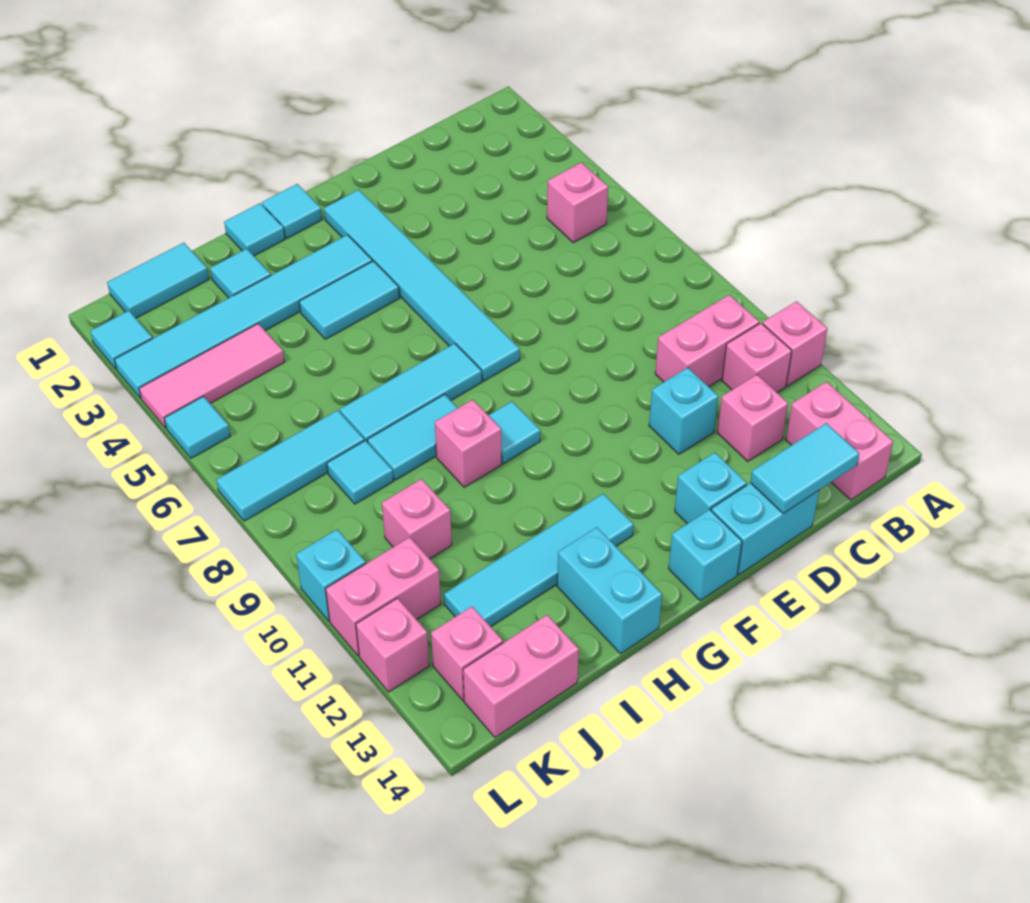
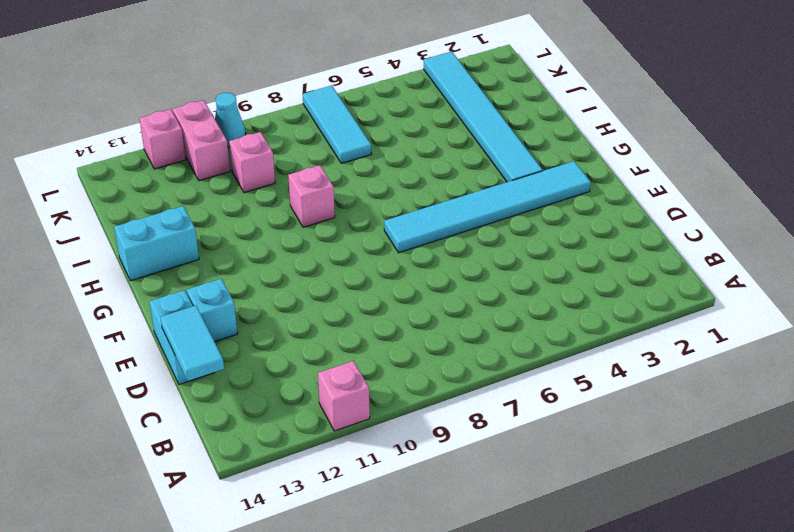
cyan cone L10 level 1 -> cyan brick L10 level 1
none -> pink brick B5 level 1
none -> pink brick B10:C10 level 1
none -> pink brick B11 level 1
none -> pink brick B13:B14 level 1

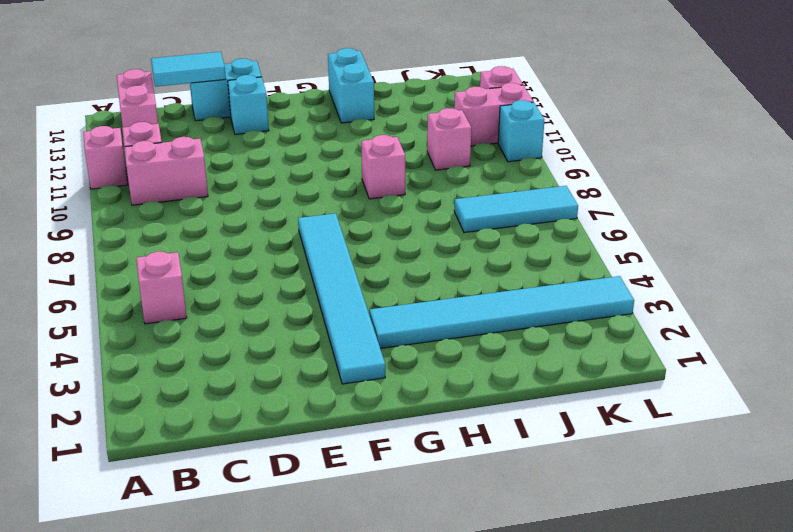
none -> pink brick C12 level 1
none -> cyan brick D11 level 1
none -> cyan brick F14 level 1
none -> cyan tile G1 level 1

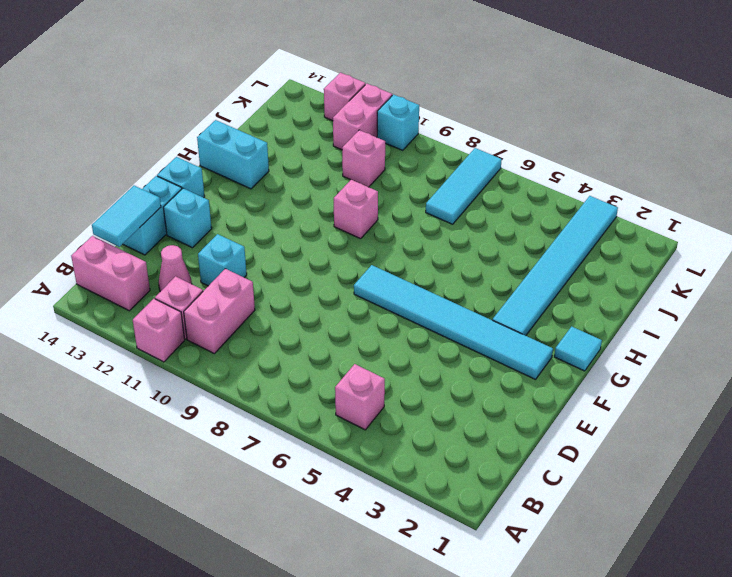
pink cone C12 level 1 -> pink brick C12 level 1
none -> cyan tile G4:H4 level 1
none -> cyan tile G7:I7 level 1
none -> cyan tile G9 level 1
none -> cyan tile G12:J12 level 1

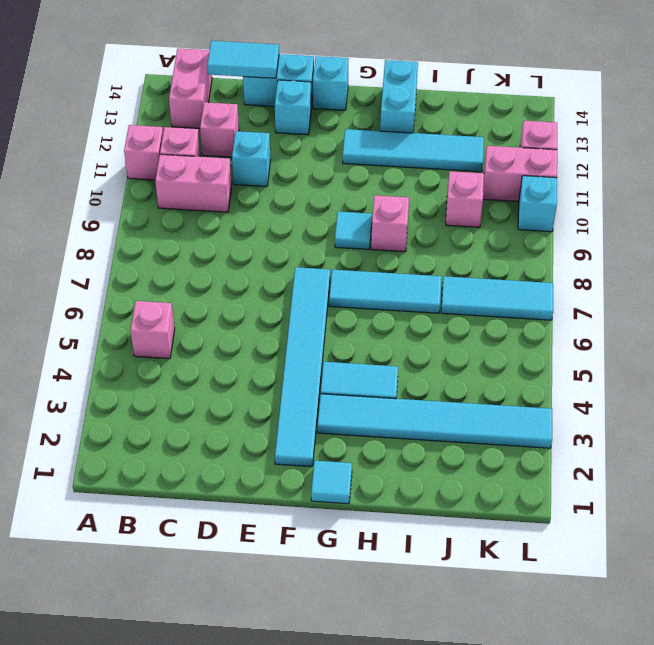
none -> cyan tile H1 level 1
none -> cyan tile H8:I8 level 1
none -> cyan tile I2 level 1
none -> cyan tile J1:K1 level 1

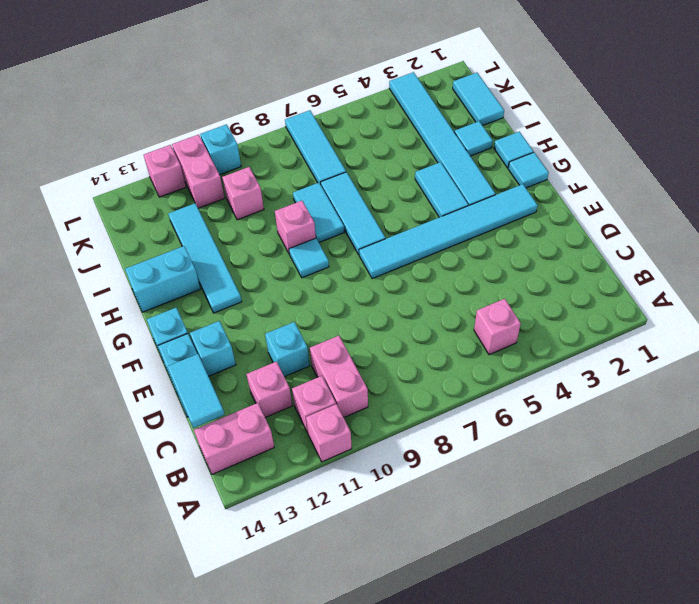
none -> pink tile J4:L4 level 1
none -> cyan tile J8 level 1
none -> pink brick J14:K14 level 1
none -> pink brick K13 level 1

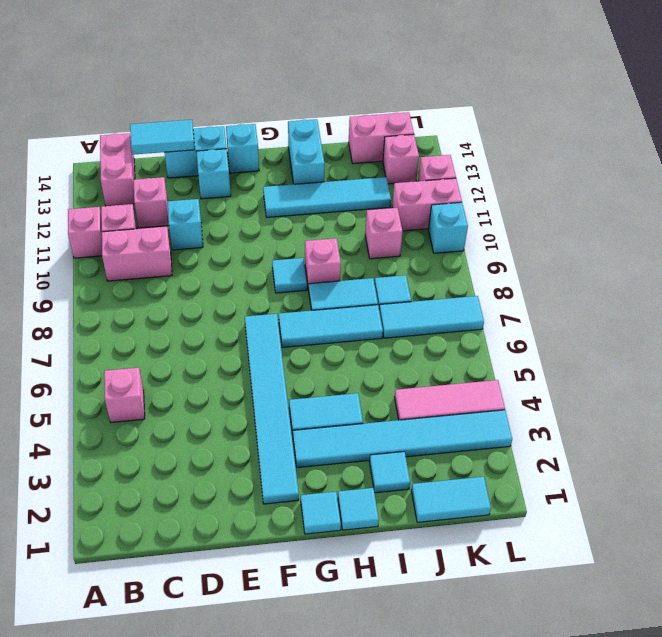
none -> cyan tile L2 level 1
none -> cyan tile L5 level 1

